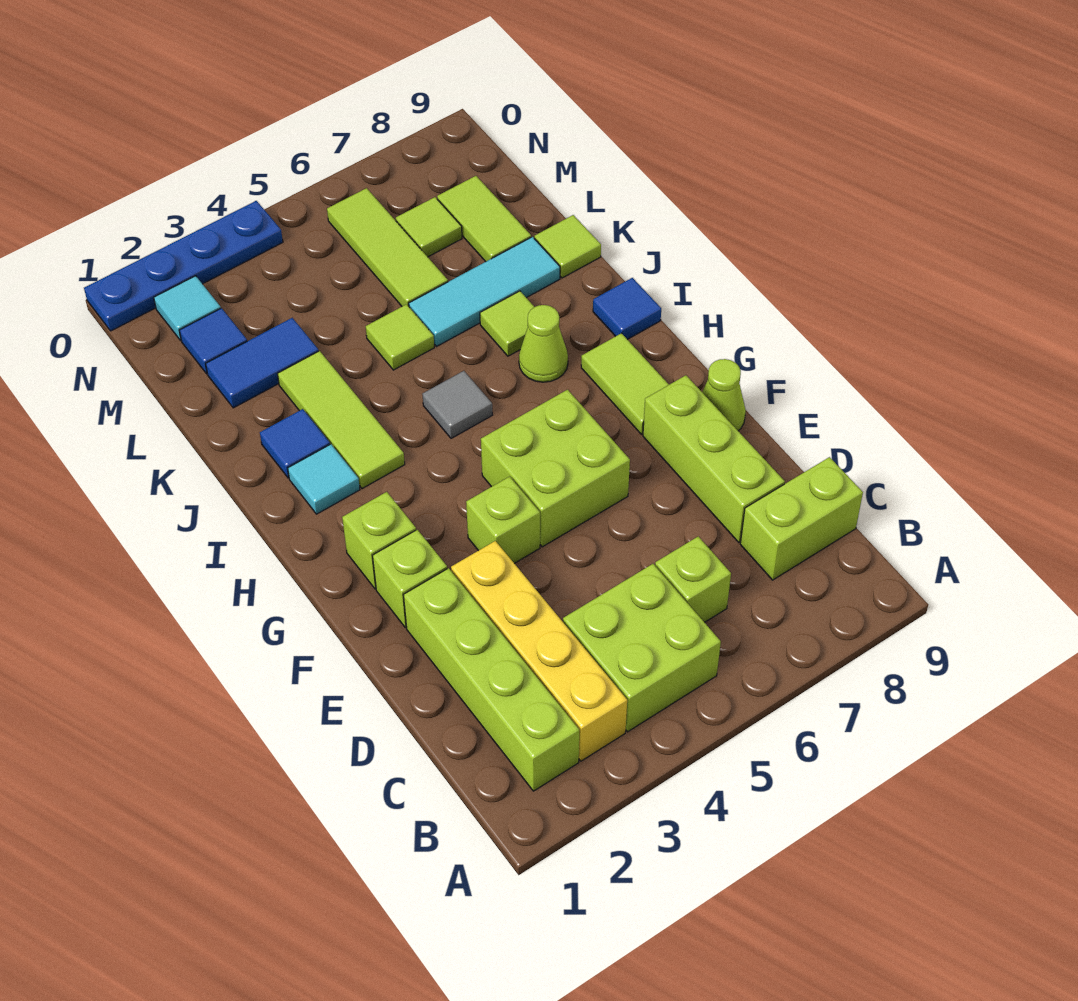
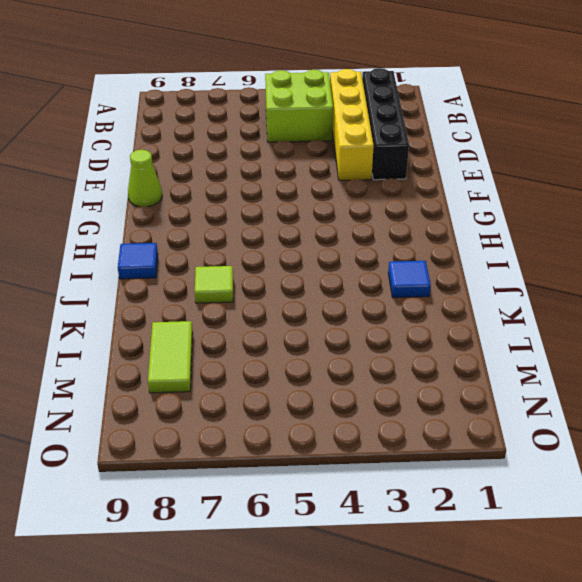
black brick B2:E2 level 1 -> lime brick B2:E2 level 1
none -> lime brick C6 level 1
none -> lime brick C8:C9 level 1
none -> lime brick D8:F8 level 1

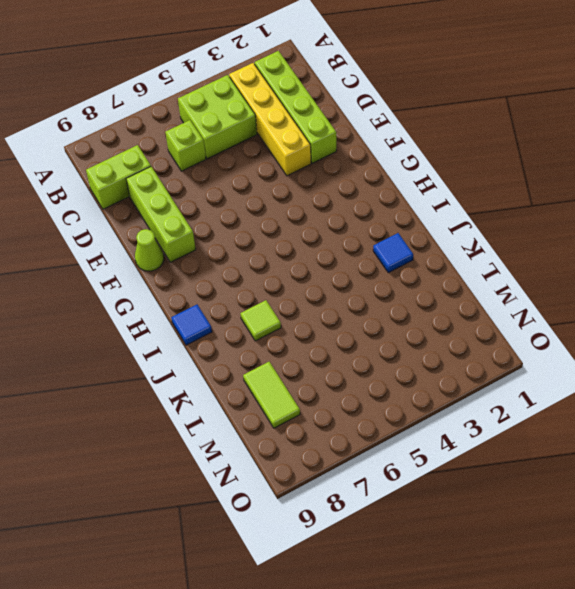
none -> lime brick F2 level 1
none -> lime brick F4 level 1
none -> lime brick F5:G6 level 1

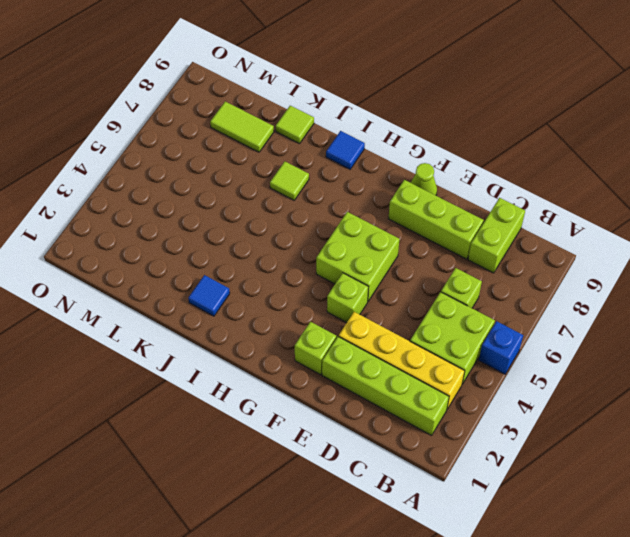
blue brick A5 level 1 -> none
none -> lime brick G2 level 1
none -> lime tile G8:H8 level 1
none -> cyan tile I2 level 1

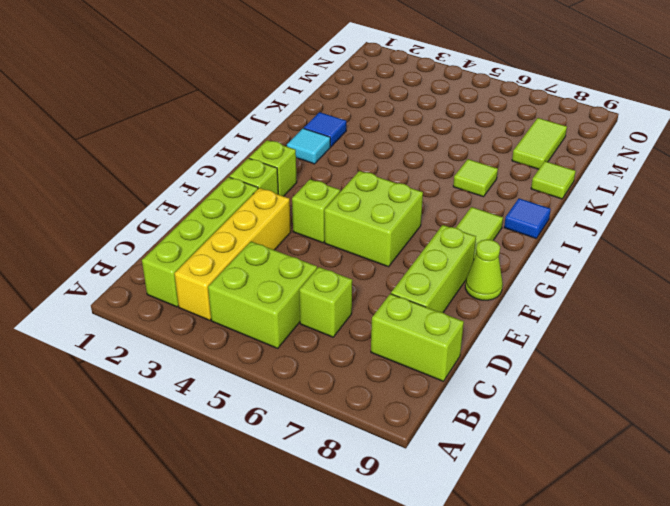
none -> lime tile I3:K3 level 1
none -> grey tile I5 level 1
none -> lime cone I7 level 1

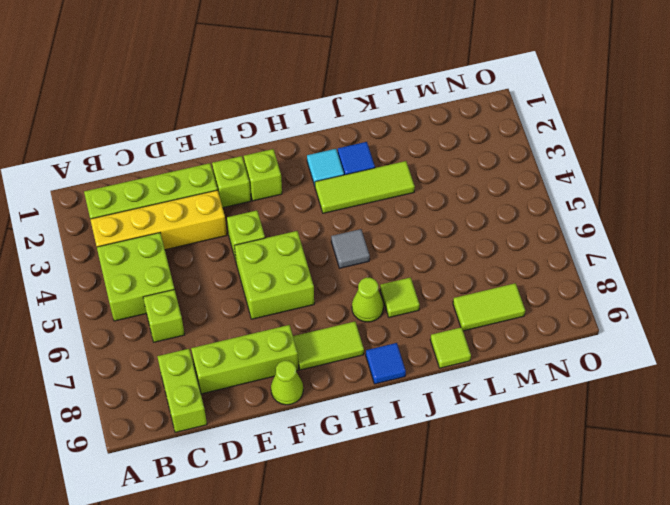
none -> lime tile K5 level 1
none -> cyan tile K6:K8 level 1
none -> blue tile L2:L3 level 1

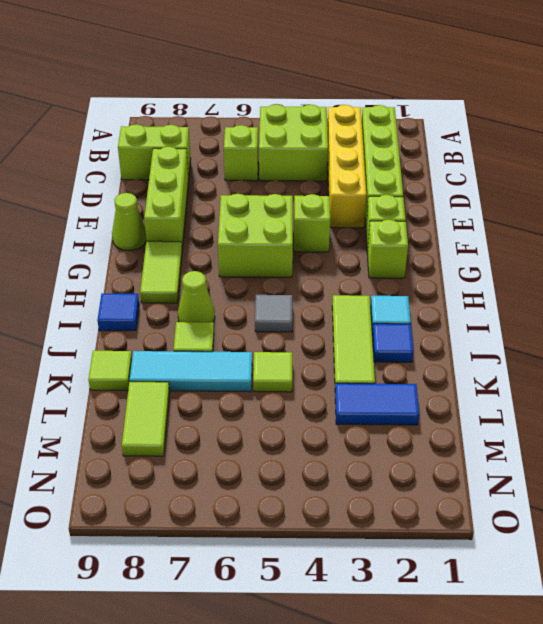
none -> lime tile L6:N6 level 1
none -> blue tile M2 level 1
none -> lime tile M7 level 1

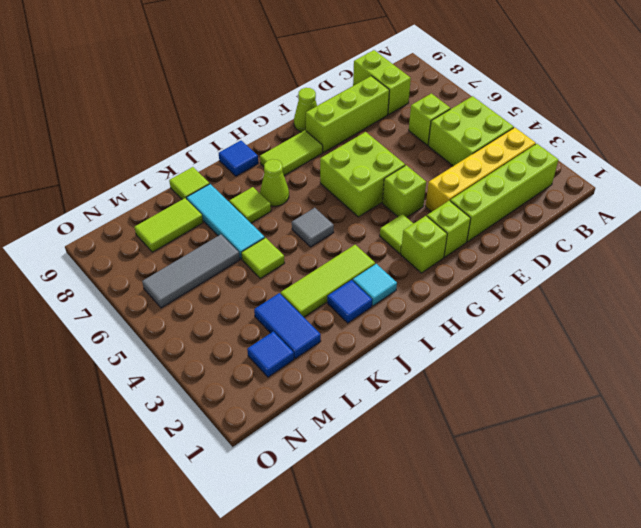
lime tile G3 level 1 -> lime tile M7 level 1
grey tile L6:N6 level 1 -> lime tile L6:N6 level 1
none -> cyan tile N2 level 1
none -> blue plate O1:O4 level 1

